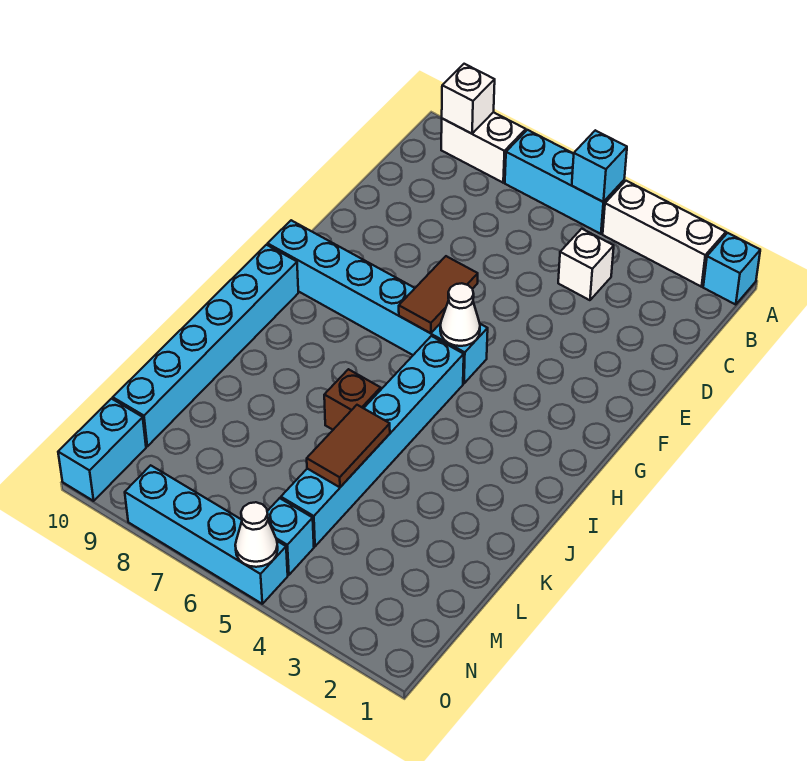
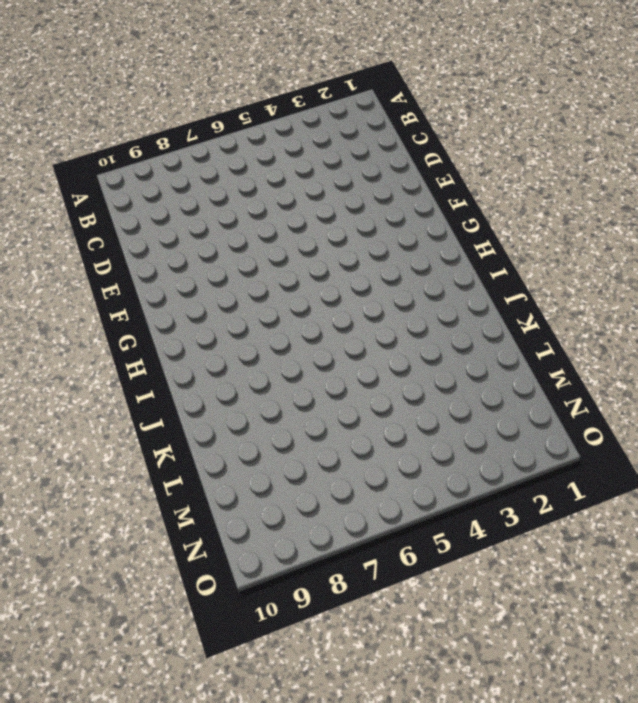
none -> cyan brick A1 level 1
none -> white brick A2:A4 level 1
none -> cyan brick A5:A7 level 1

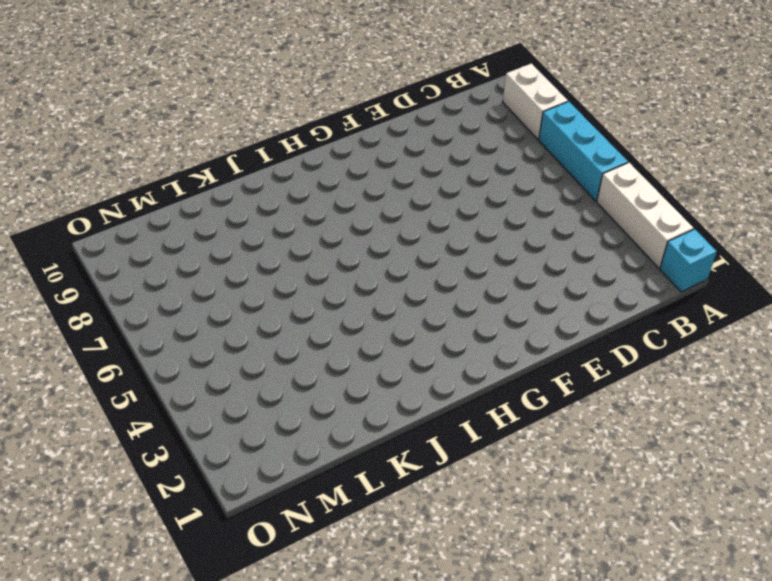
none -> white brick C4 level 1
none -> cyan brick G5:G10 level 1
none -> cyan brick H5:M5 level 1

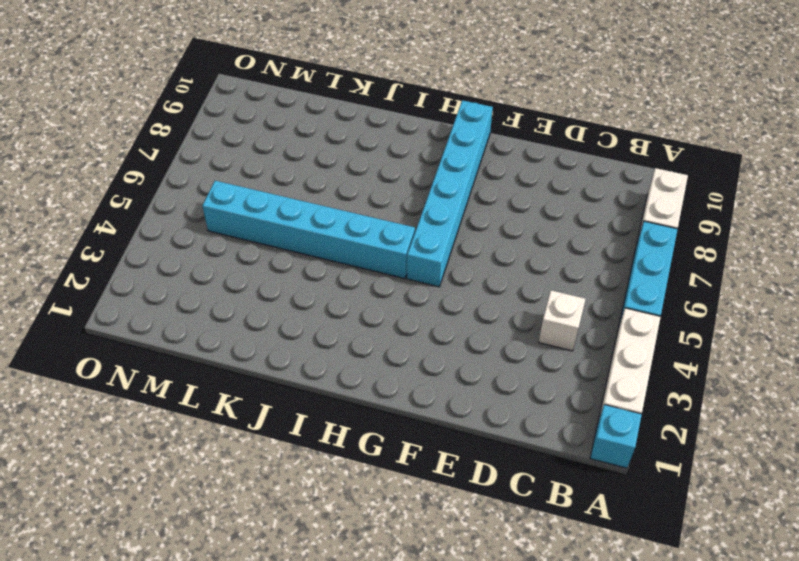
none -> cyan brick H10:M10 level 1
none -> brown brick J6 level 1
none -> cyan brick N5 level 1

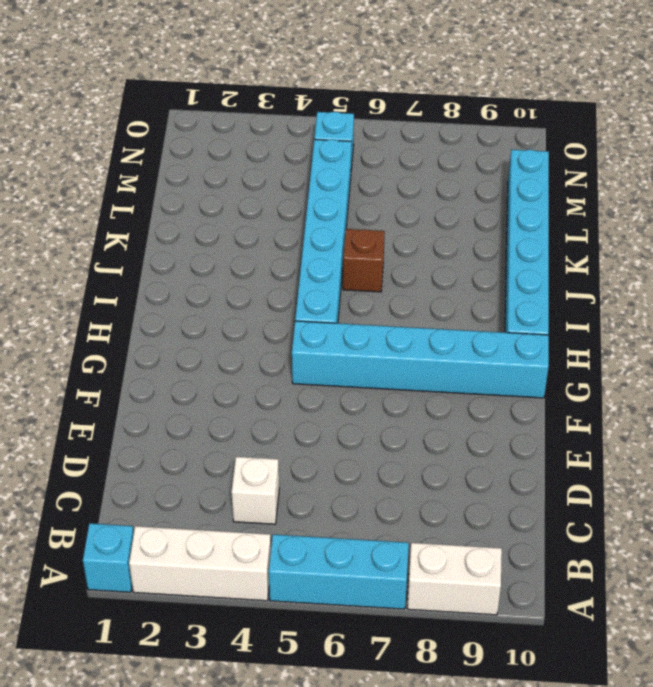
none -> cyan brick N10:O10 level 1
none -> cyan brick O5:O8 level 1
none -> cyan brick A5 level 2

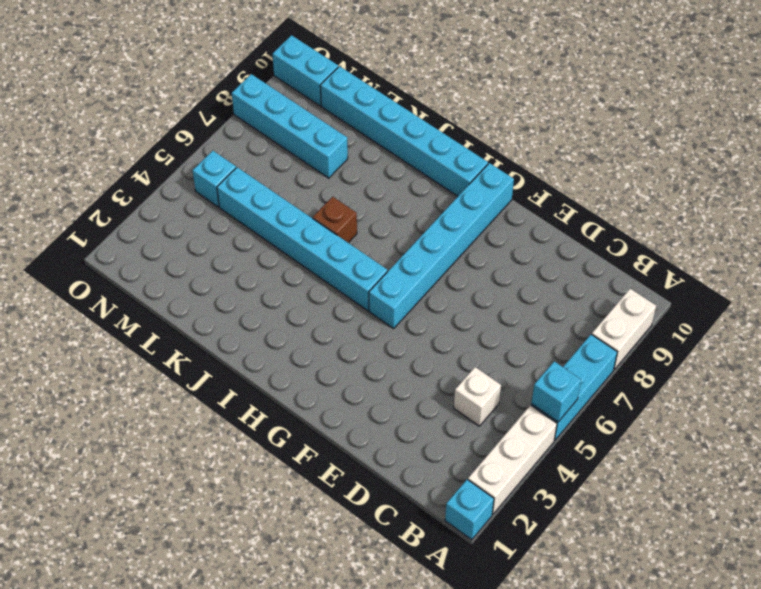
cyan brick L8:O8 level 1 -> cyan brick O5:O8 level 1
none -> white brick A9 level 2
none -> brown tile F6:G6 level 2
none -> white cone G5 level 2

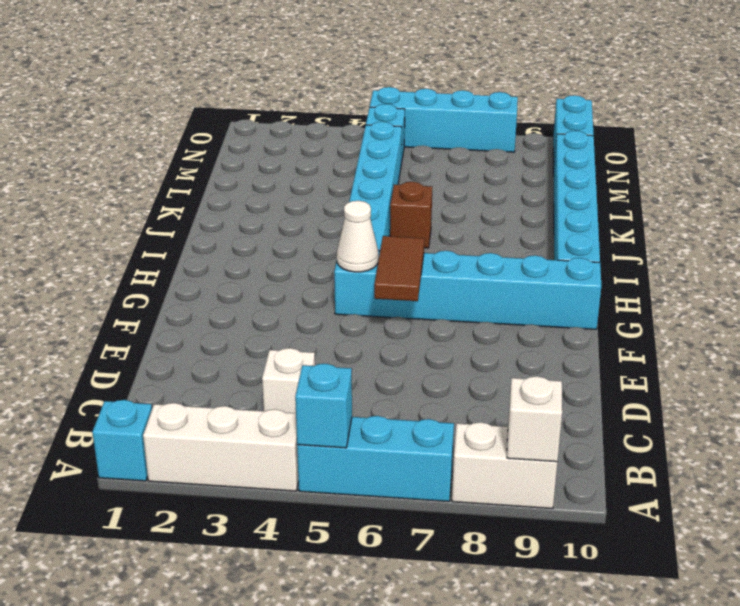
none -> brown tile K5:L5 level 2
none -> white cone O5 level 2

